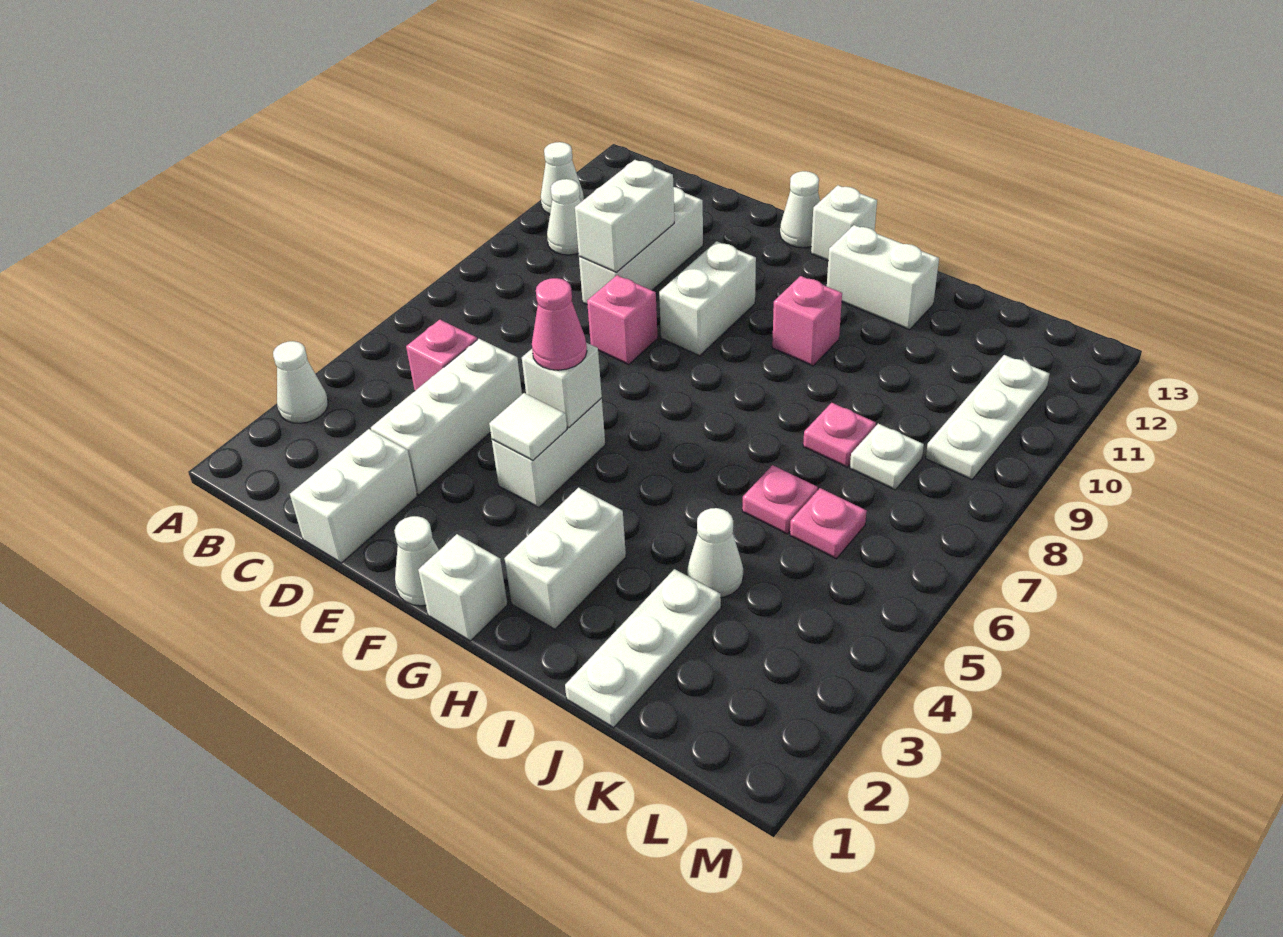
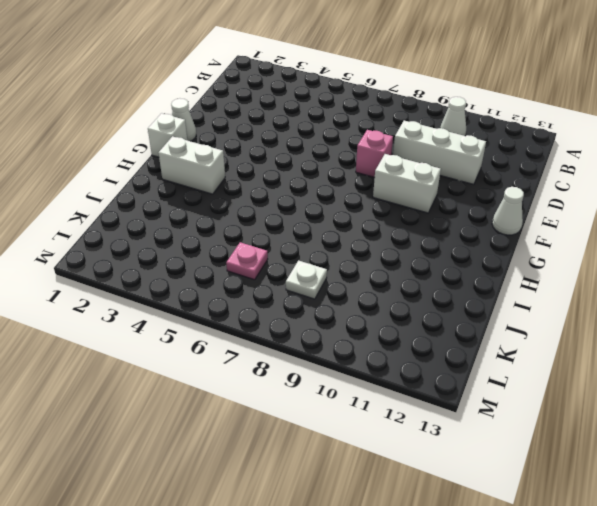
none -> white cone A3 level 1
none -> white cone A11 level 1
none -> pink brick C5 level 1

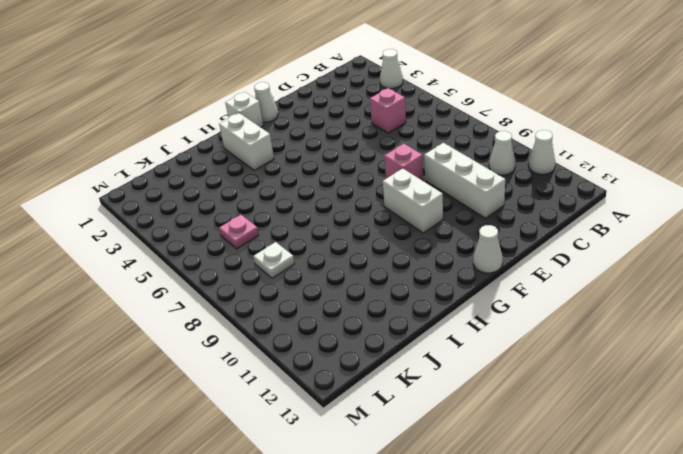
none -> white brick D1:D2 level 1
none -> white brick D3:D5 level 1
none -> white brick F4:F5 level 1

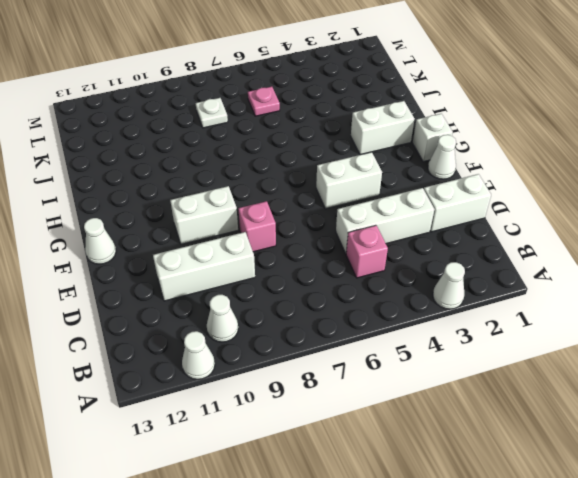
none -> white brick G13 level 1
none -> pink brick H10 level 1
none -> white brick H12:I12 level 1

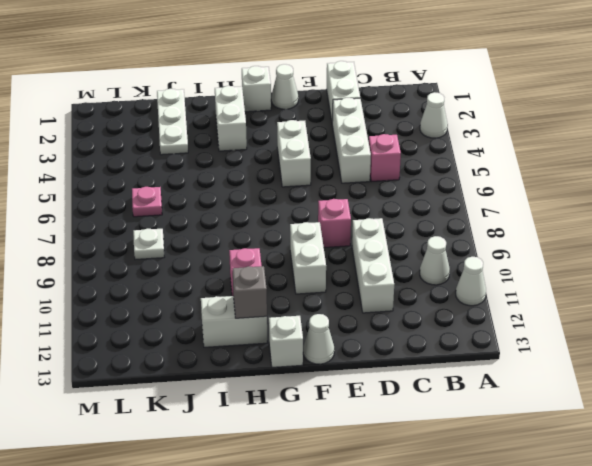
grey brick H12 level 2 -> none
none -> white cone J4 level 1
none -> pink plate J6 level 1
none -> pink plate J8 level 1

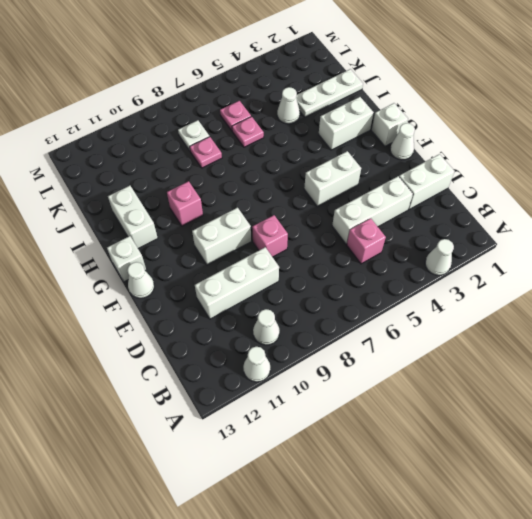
none -> white plate L9:L11 level 1
none -> white brick D9:D10 level 2
none -> white tile F4 level 2

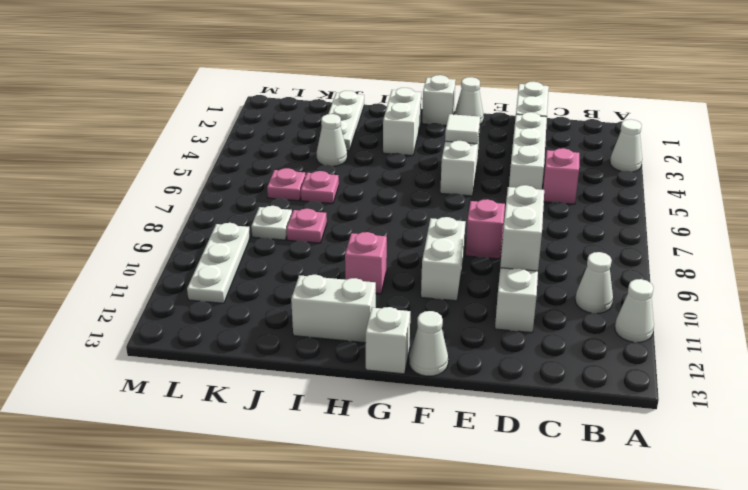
none -> white brick F5 level 2
none -> pink cone F5 level 3

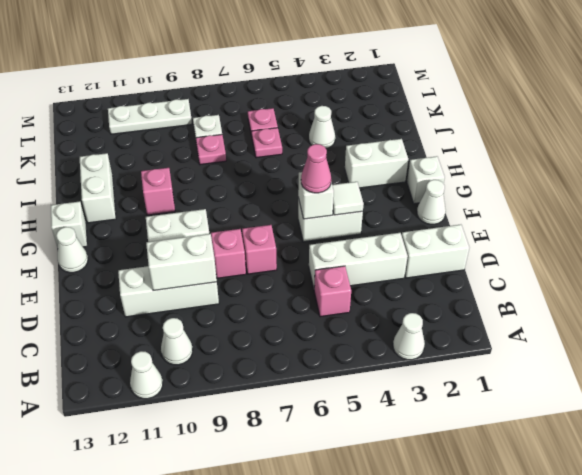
pink brick E7 level 1 -> none
none -> white plate J1:J3 level 1

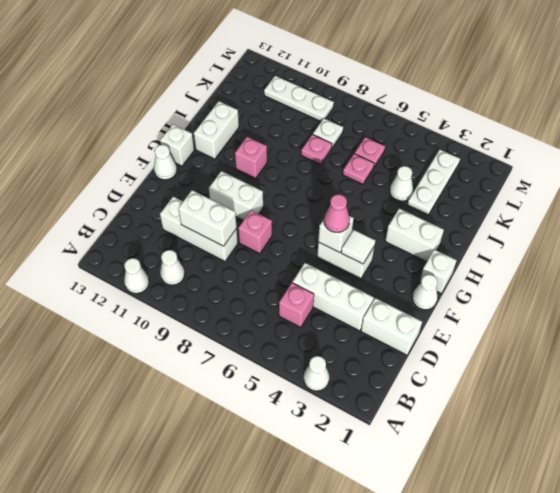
white plate J3:L3 level 1 -> white plate J1:J3 level 1

